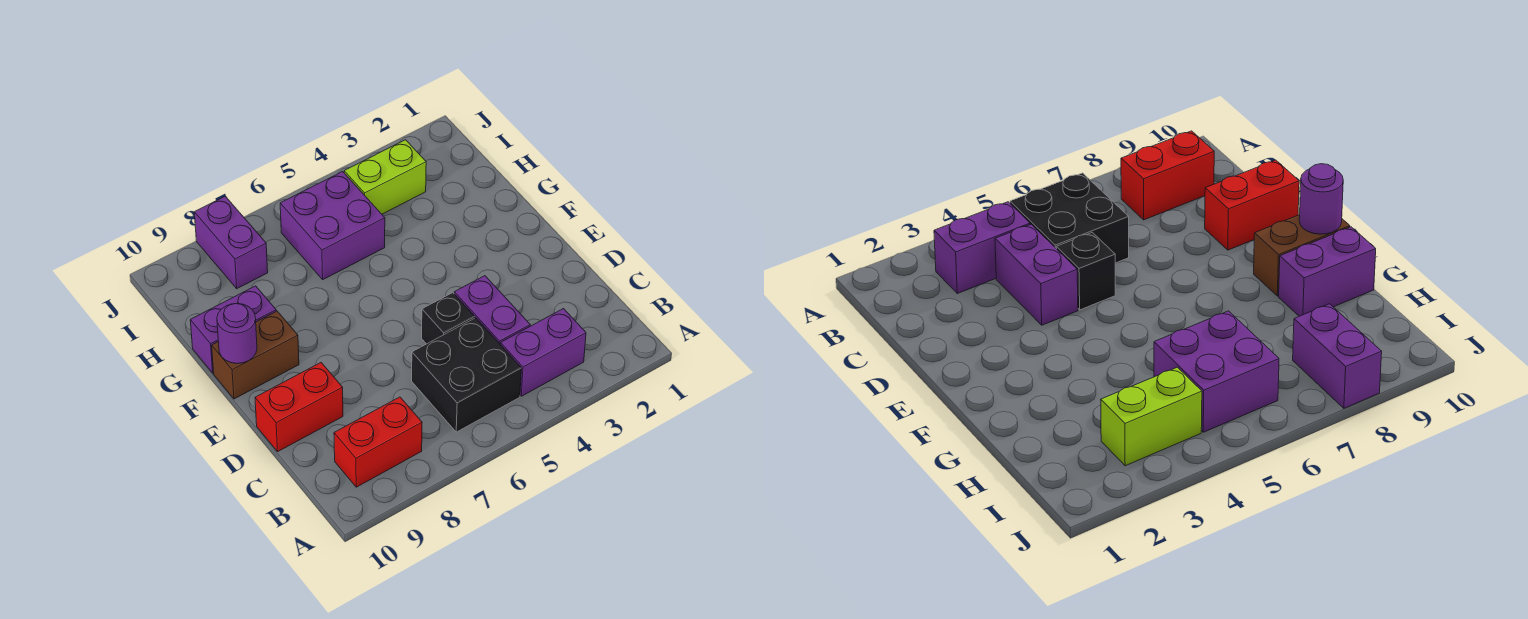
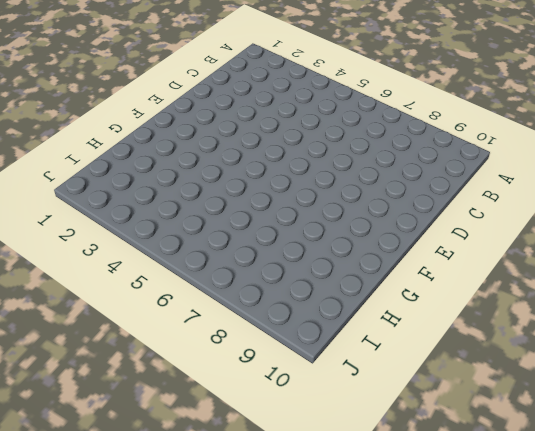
none -> purple brick B3:B4 level 1
none -> black brick B5:C6 level 1
none -> red brick B8:B9 level 1

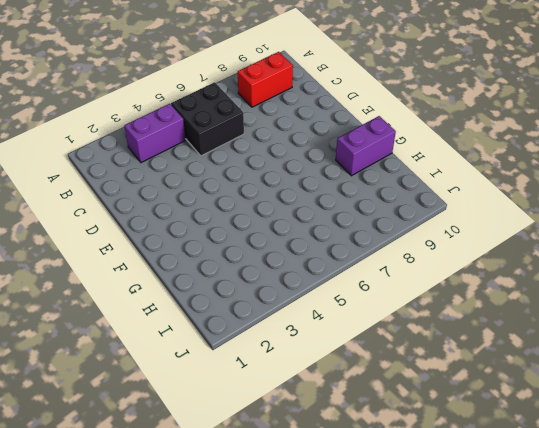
none -> purple brick C4:D4 level 1
none -> black brick D5 level 1
none -> red brick D9:D10 level 1

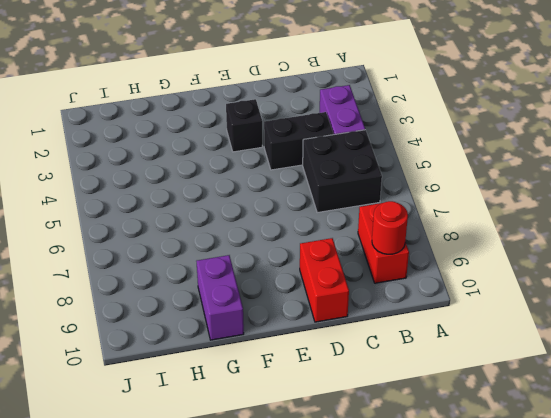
red round brick B9 level 2 -> none
black brick C4:D4 level 1 -> purple brick C4:D4 level 1
black brick E3 level 1 -> black brick D5 level 1
none -> brown brick F9:F10 level 1
none -> purple brick H5:I6 level 1
none -> lime brick I3:I4 level 1

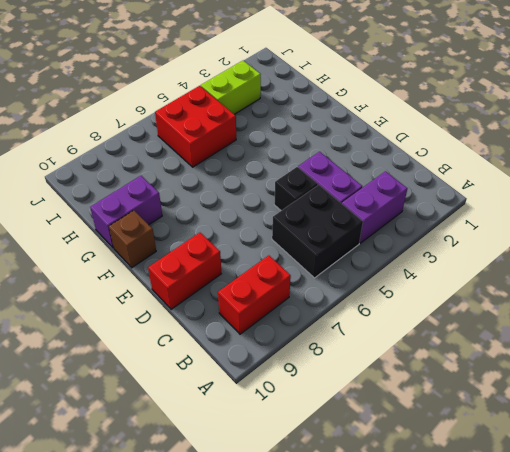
brown brick F10 level 1 -> brown brick F9:F10 level 1
red brick H5:I6 level 1 -> purple brick H5:I6 level 1
none -> purple brick I8:J8 level 1
none -> purple round brick F10 level 2

